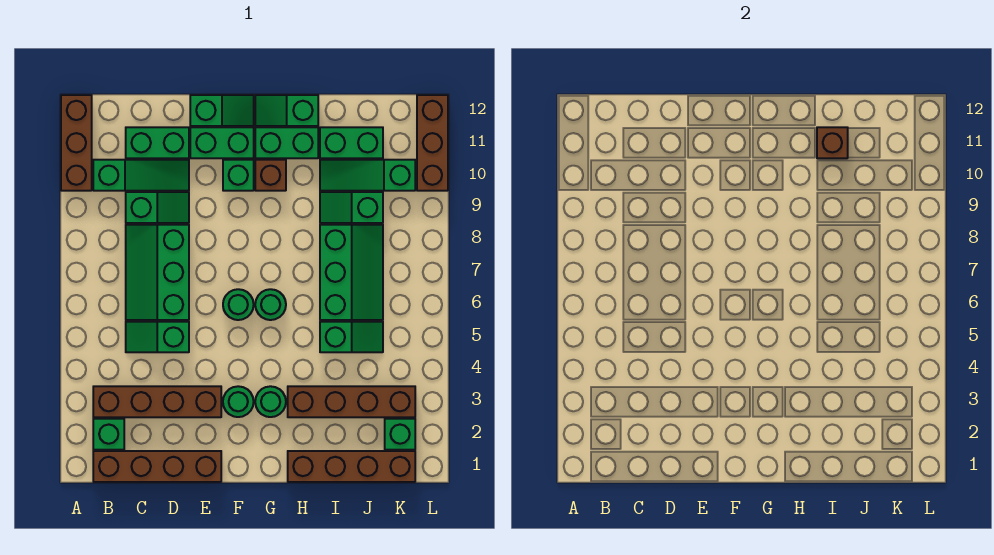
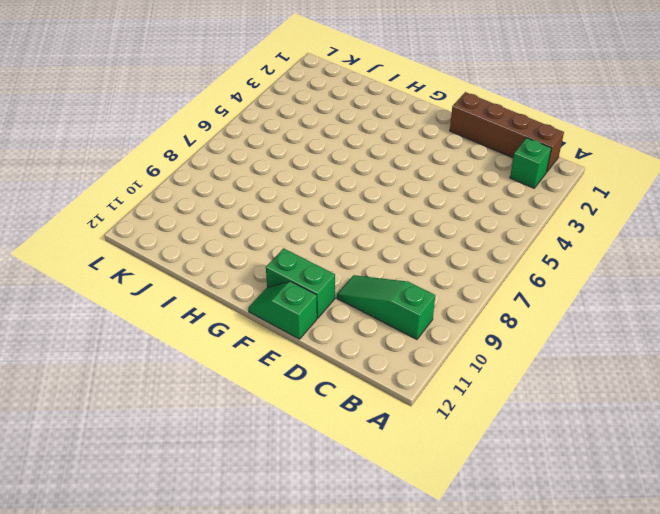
none -> brown brick A10:A12 level 1
none -> brown brick B3:E3 level 1
none -> green slope C5:D5 level 1 top D

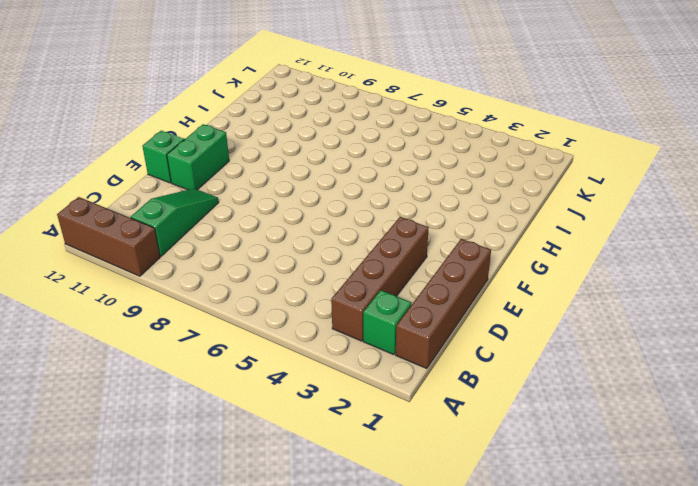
none -> green slope C5:D5 level 1 top D
none -> green slope C6:D8 level 1 top D
none -> green slope C9:D9 level 1 top C

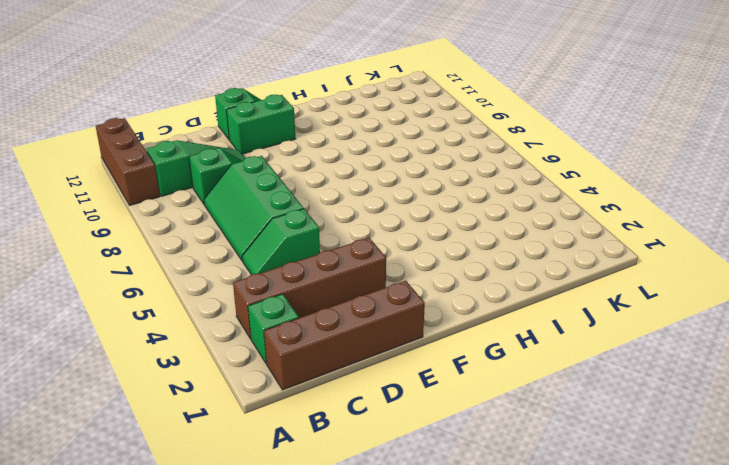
none -> green brick C11:D11 level 1
none -> green round brick F3 level 1
none -> green round brick F6 level 1

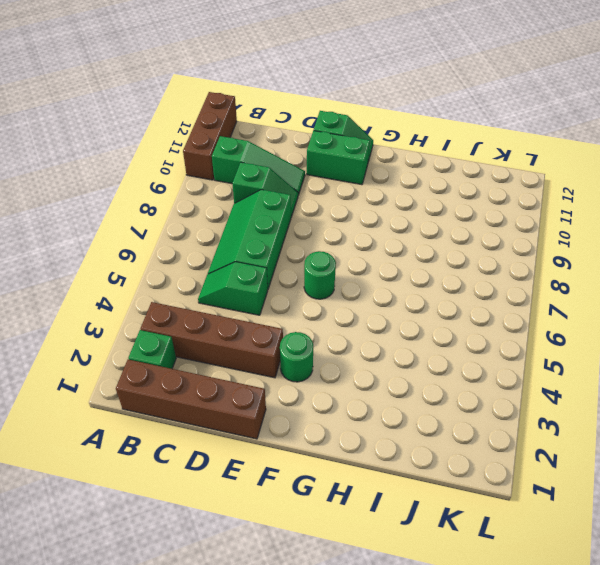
none -> green brick C11:D11 level 1
none -> green brick F10 level 1
none -> green round brick G3 level 1

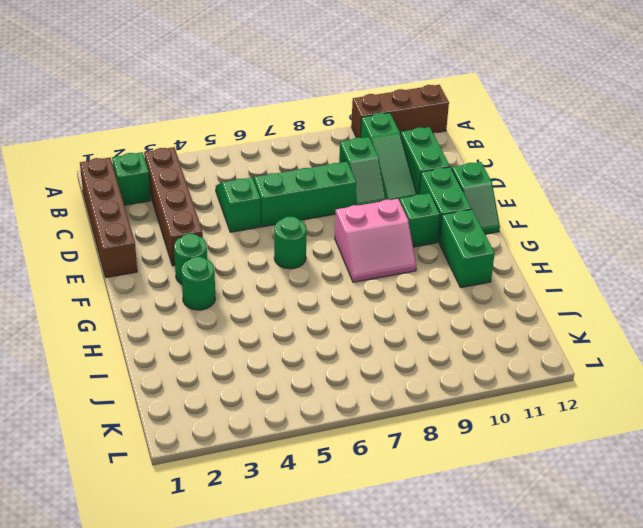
pink slope F8:G9 level 1 top F -> none
none -> green round brick G6 level 1
none -> brown brick G10 level 1
none -> green slope G12:H12 level 1 top H

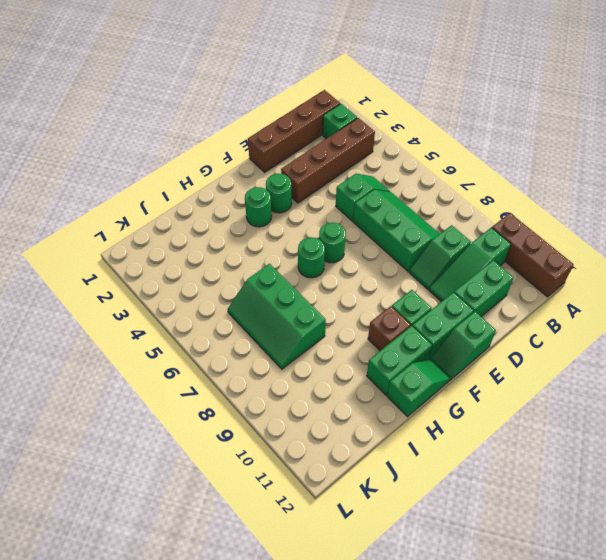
none -> brown brick H1:K1 level 1
none -> brown brick H3:K3 level 1
none -> green slope I5:J5 level 1 top I

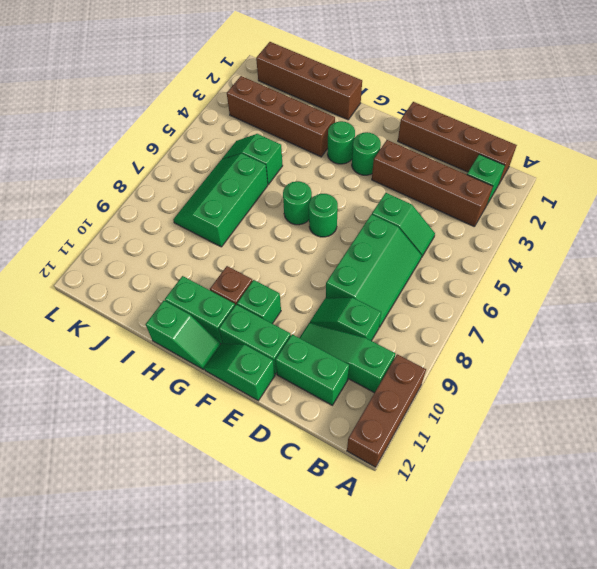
none -> green slope I9:J9 level 1 top J
none -> green slope I10:K10 level 1 top K
none -> green brick I11:J11 level 1

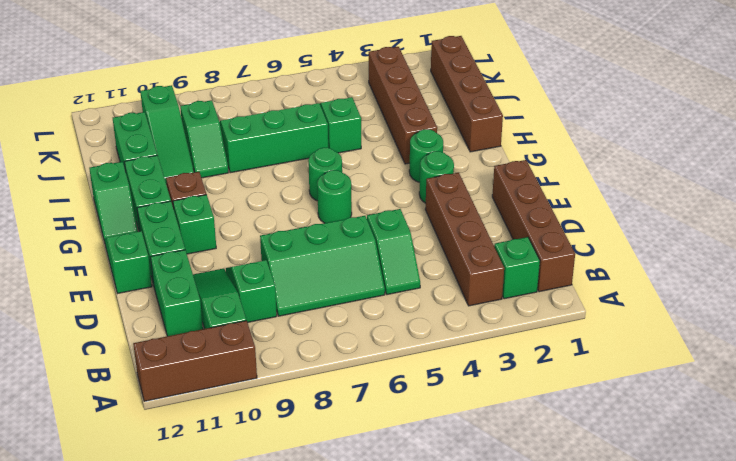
none -> green brick K2 level 1
none -> brown brick L10:L12 level 1
none -> brown brick I11 level 2

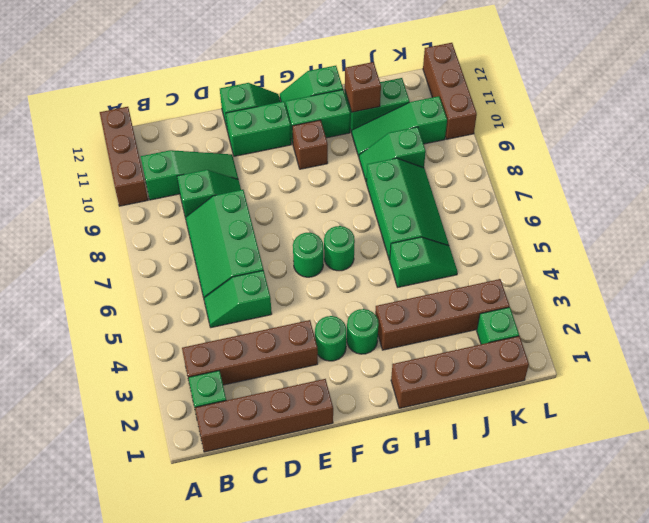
none -> green brick C11:D11 level 1
none -> green brick F10 level 1

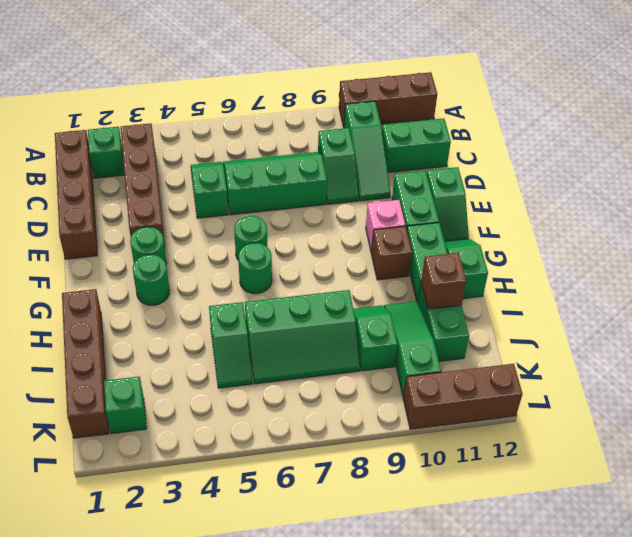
green brick C11:C12 level 1 -> green brick C11:D11 level 1
pink brick F10 level 1 -> green brick F10 level 1
none -> brown brick H3:K3 level 1

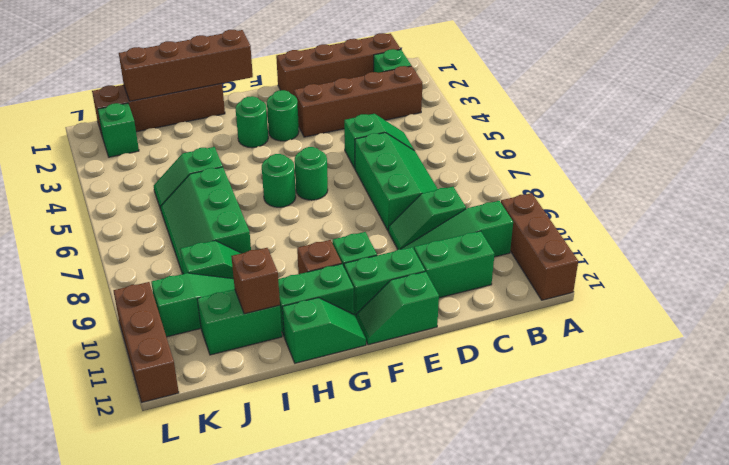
brown brick G1:J1 level 2 -> brown brick H3:K3 level 1

